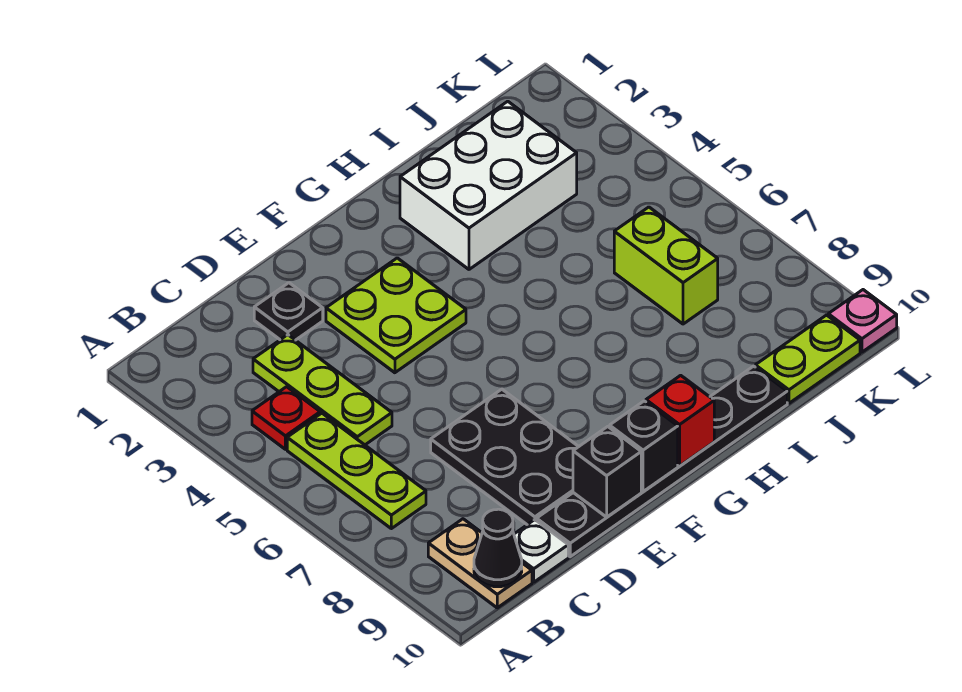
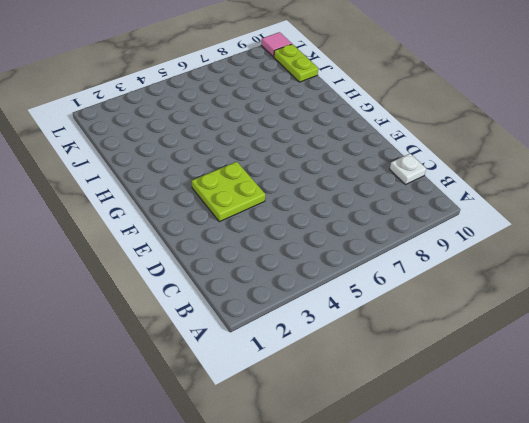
pink tile L10 level 1 -> pink plate L10 level 1
none -> red plate B4 level 1
none -> lime plate B5:B7 level 1
none -> tan plate B9:B10 level 1

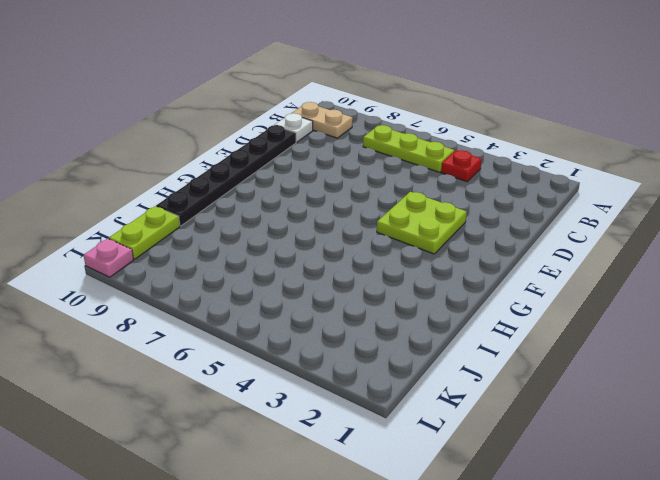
none -> lime plate C3:C5 level 1
none -> black plate D2 level 1
none -> black plate D7:E9 level 1

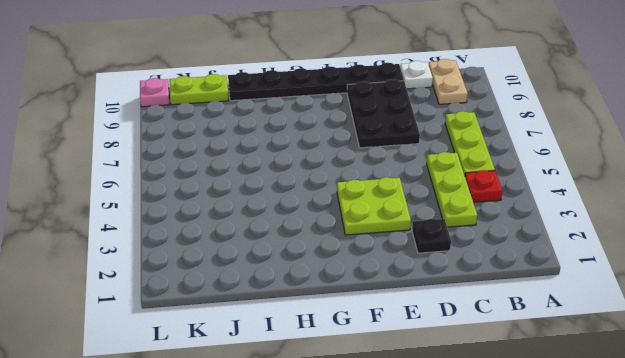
none -> white brick H2:J3 level 1
none -> lime brick J6:J7 level 1
none -> black cone B10 level 2

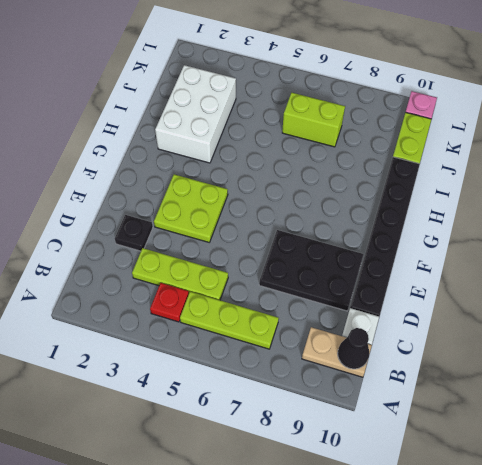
none -> black brick E10 level 2
none -> black brick F10 level 2
none -> red brick G10 level 2

